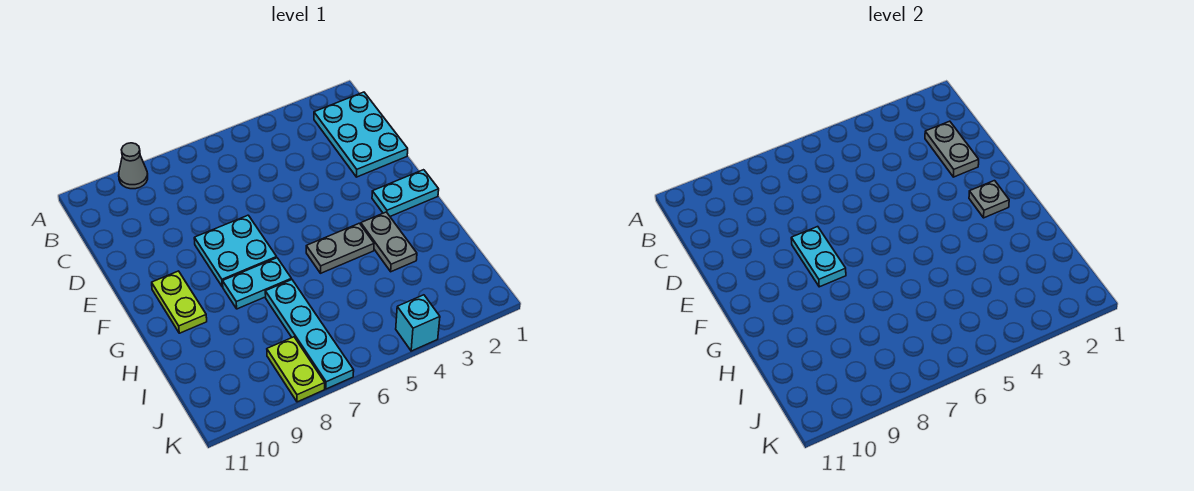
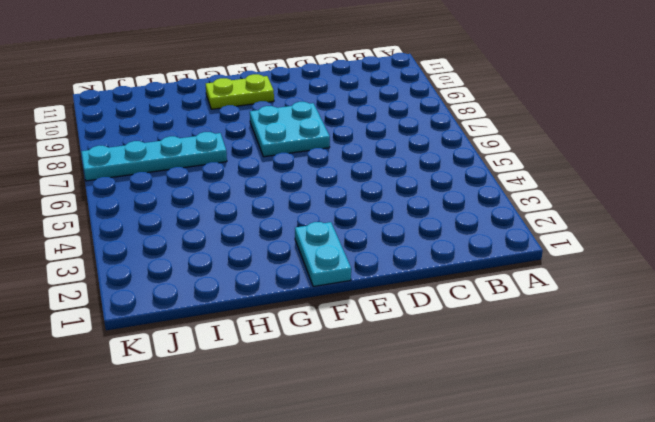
none -> grey cone A9 level 1
none -> cyan plate B1:D2 level 1
none -> grey plate G3:H3 level 1

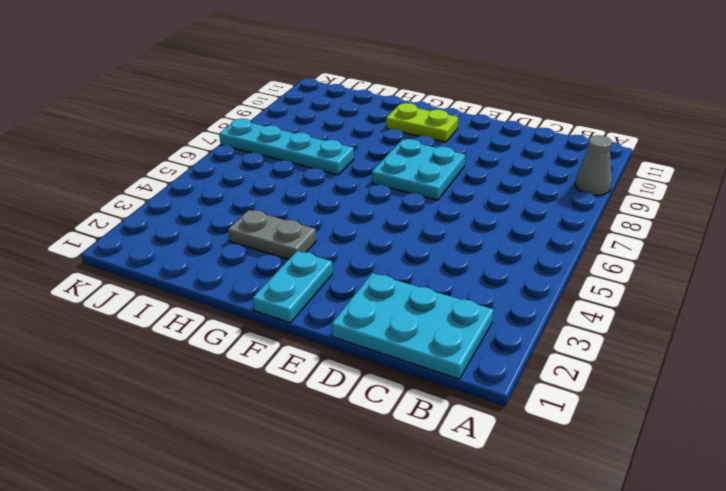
none -> grey plate G4:G5 level 1
none -> cyan plate G7:G8 level 1
none -> lime plate J8:K8 level 1

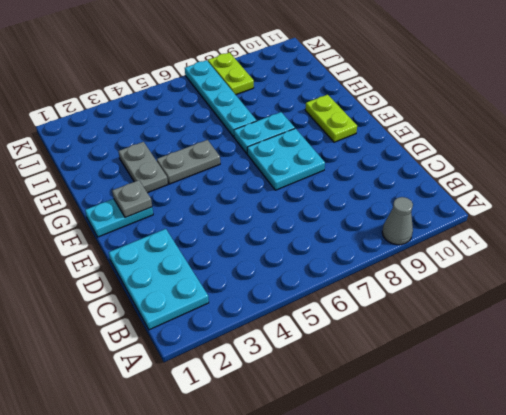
none -> cyan brick K4 level 1
none -> grey plate C2:D2 level 2
none -> cyan plate E8:F8 level 2

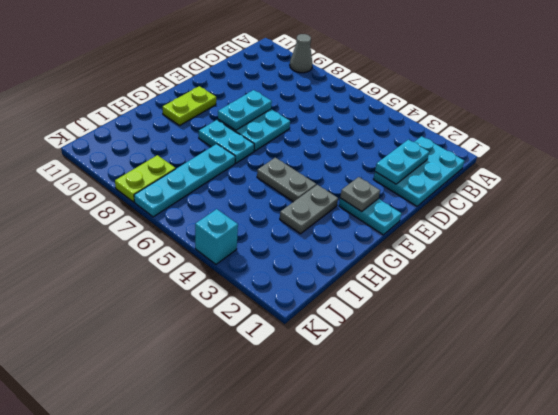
cyan plate C2:D2 level 2 -> grey plate C2:D2 level 2

